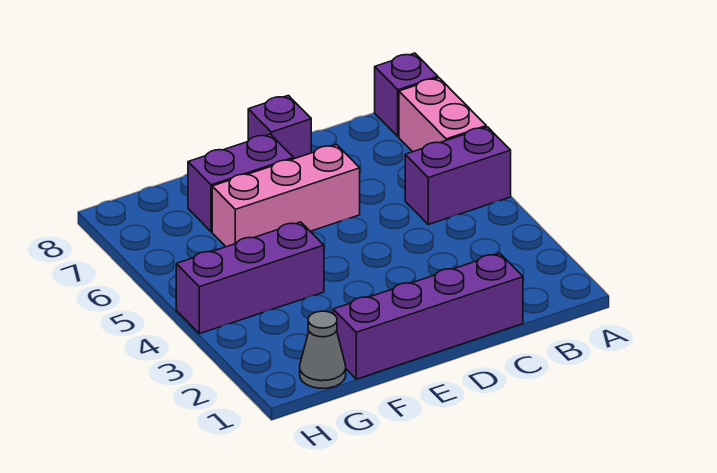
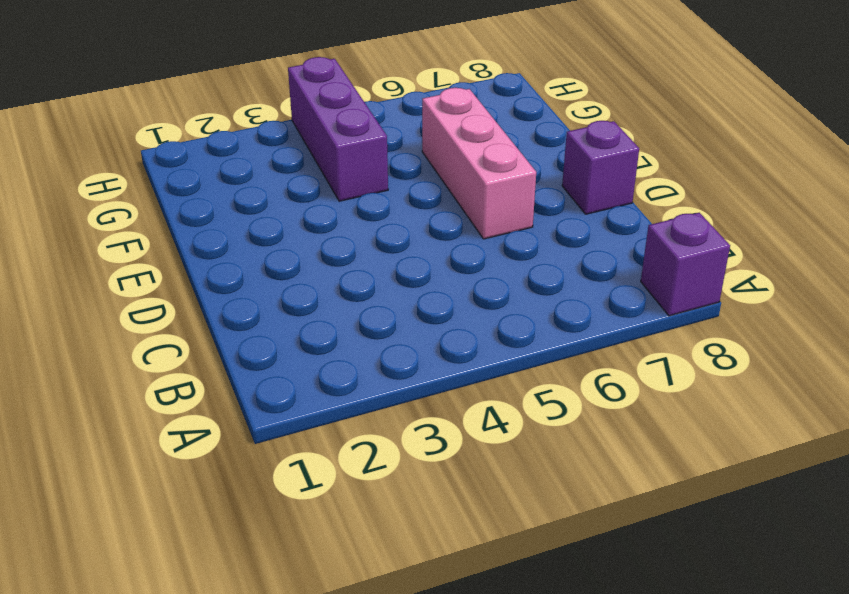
none -> purple brick A5:B5 level 1
none -> pink brick A6:A7 level 1

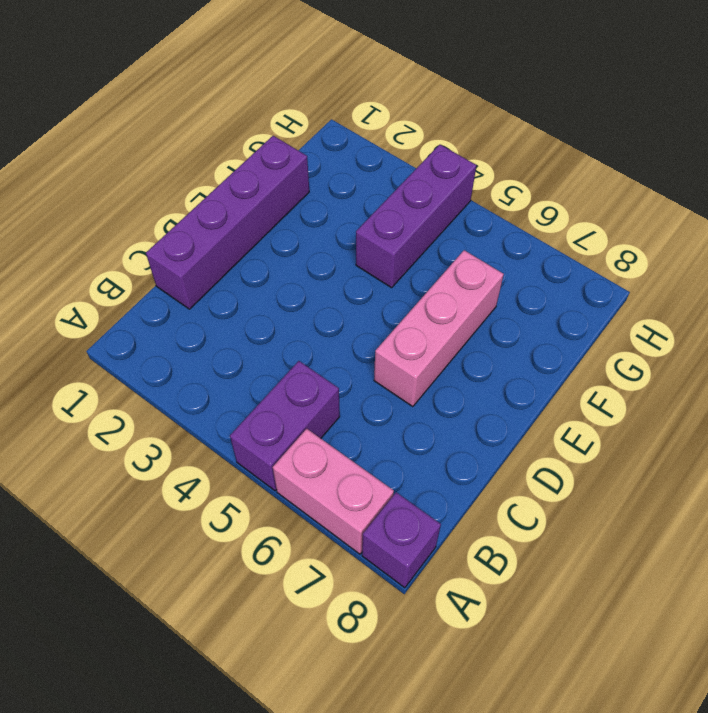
none -> purple brick D8 level 1
none -> purple brick E7:F7 level 1

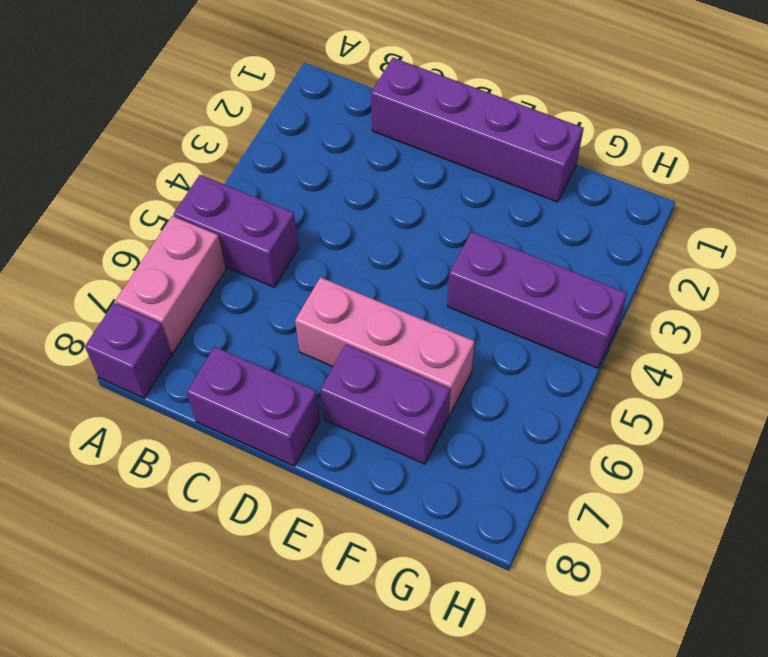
purple brick C8:D8 level 1 -> purple brick D8 level 1
none -> grey cone G1 level 1

